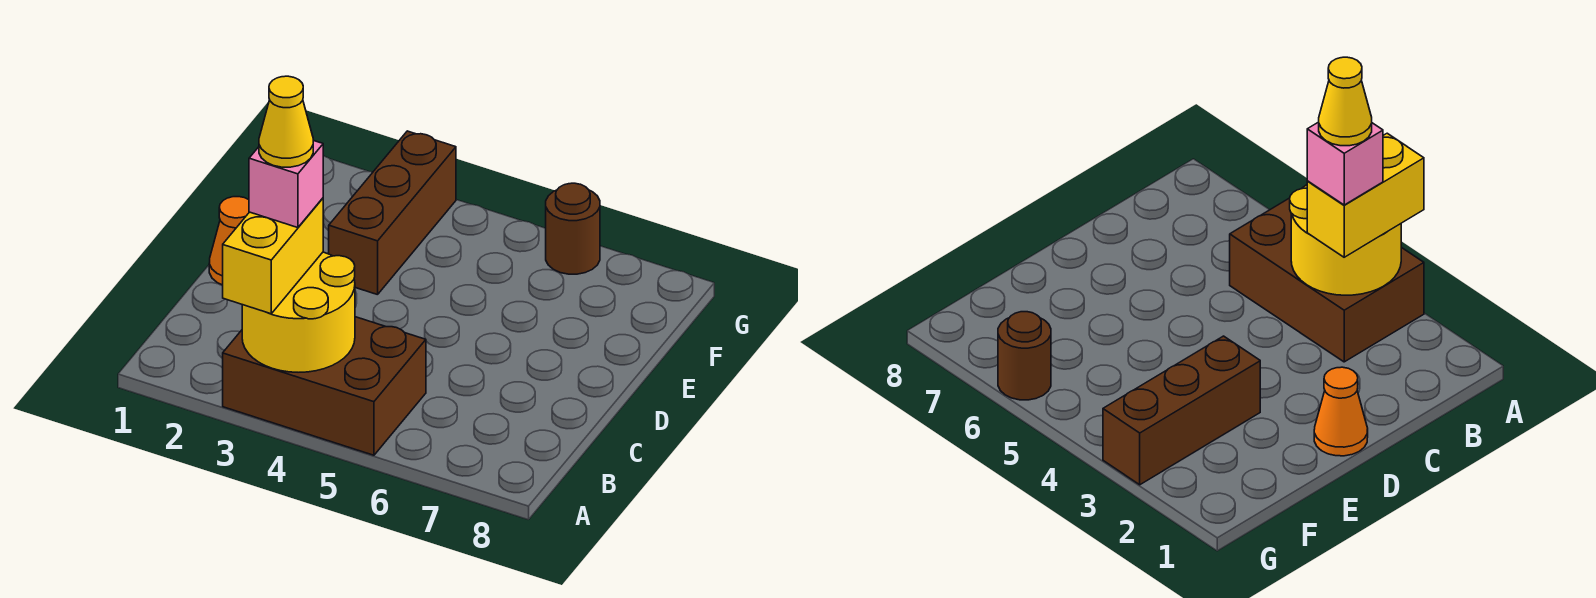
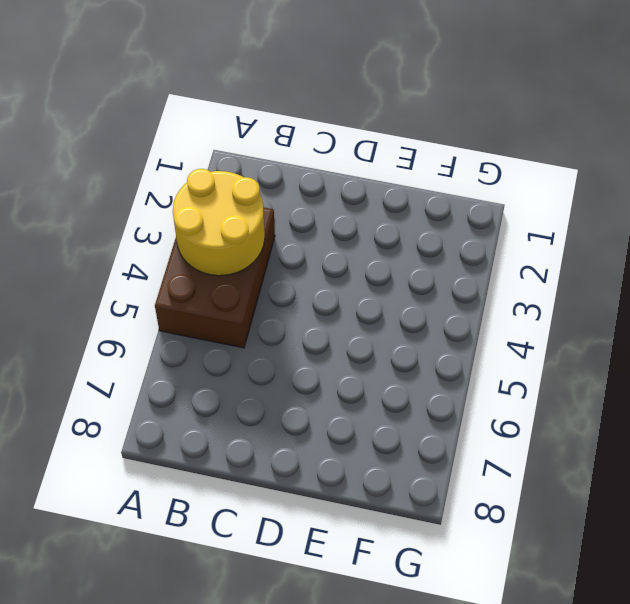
none -> orange cone D1 level 1
none -> brown brick E3:G3 level 1

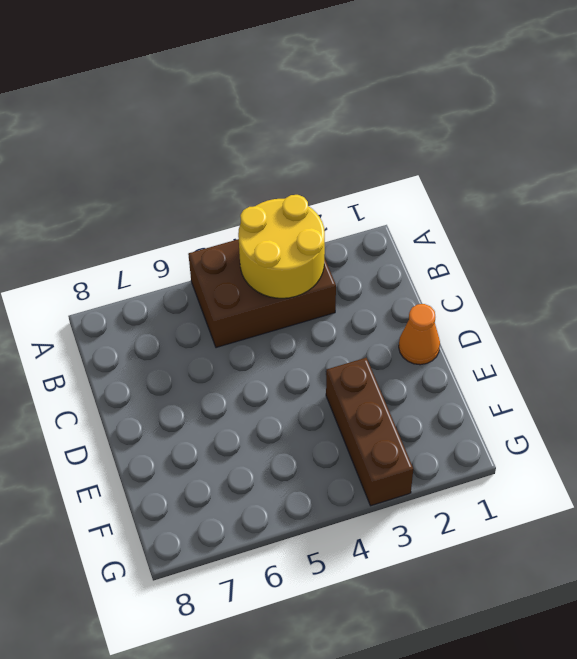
none -> brown round brick G6 level 1
none -> yellow brick A3:B3 level 3

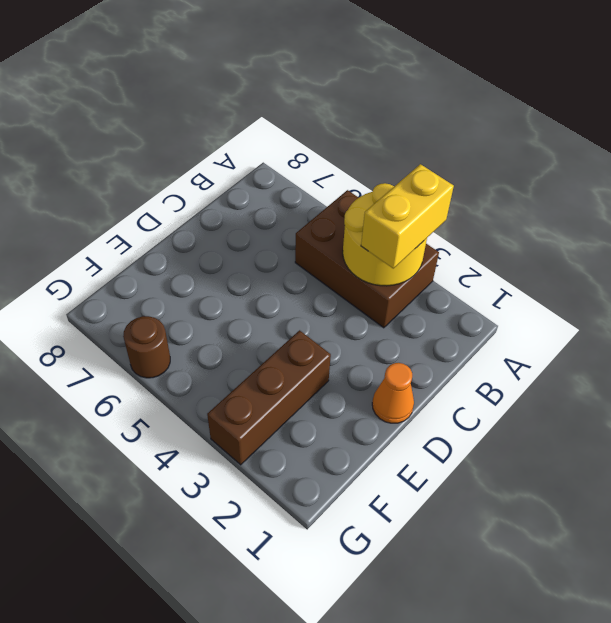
none -> pink brick B3 level 4
none -> yellow cone B3 level 5

